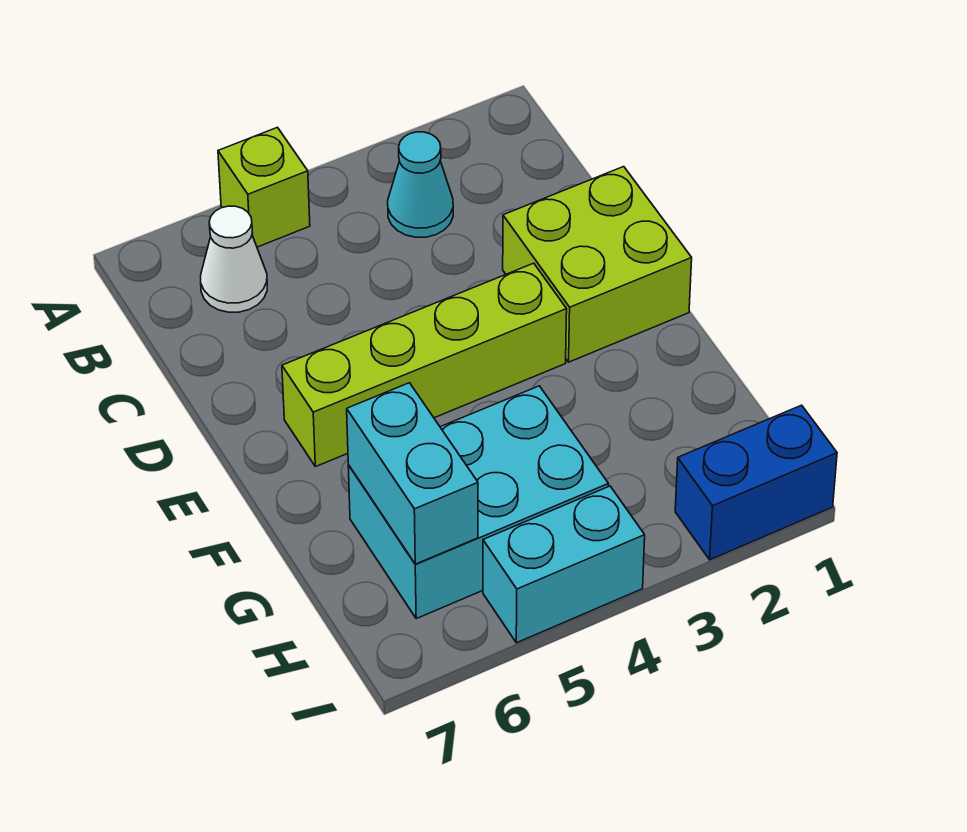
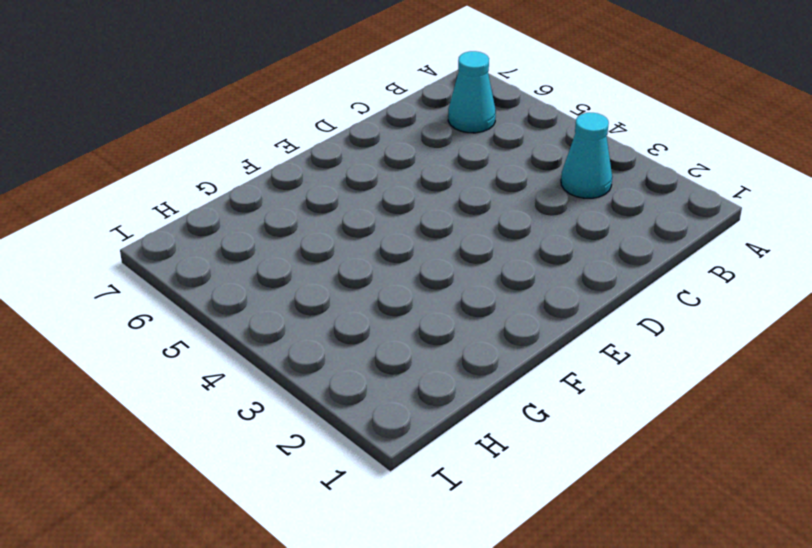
cyan cone B6 level 1 -> white cone B6 level 1
none -> lime brick A5 level 1
none -> lime brick D1:E2 level 1

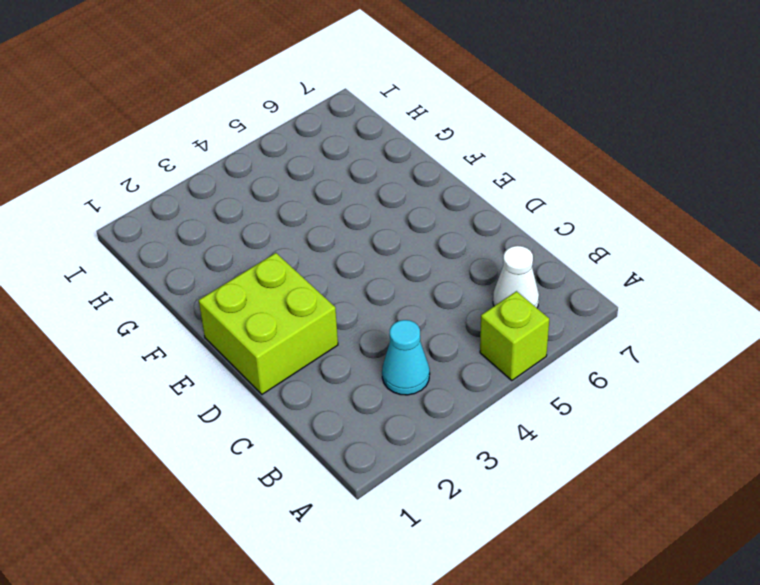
none -> lime brick E3:E6 level 1
none -> cyan brick G4:H6 level 1

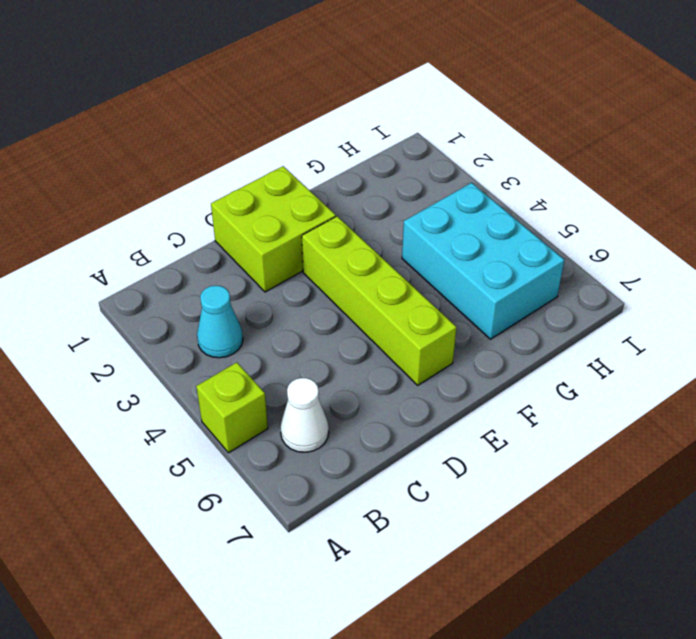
none -> blue brick I1:I2 level 1
none -> cyan brick I4:I5 level 1

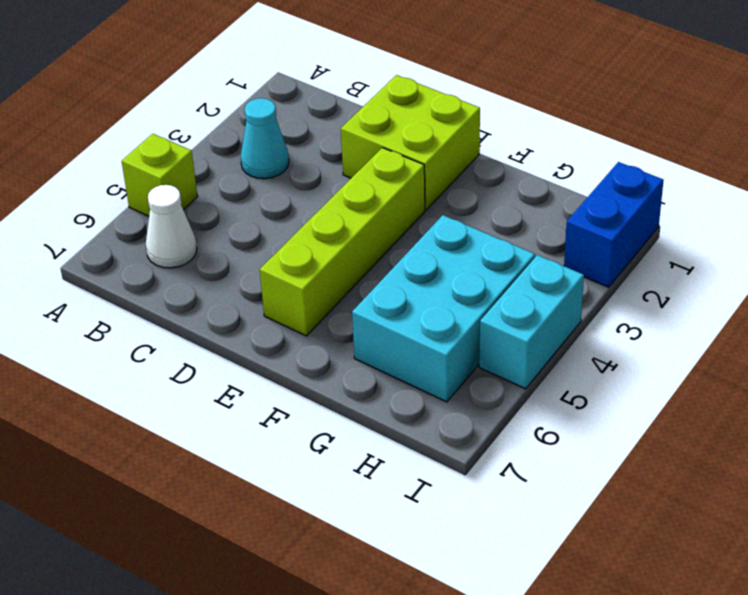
none -> cyan brick G6:H6 level 2

